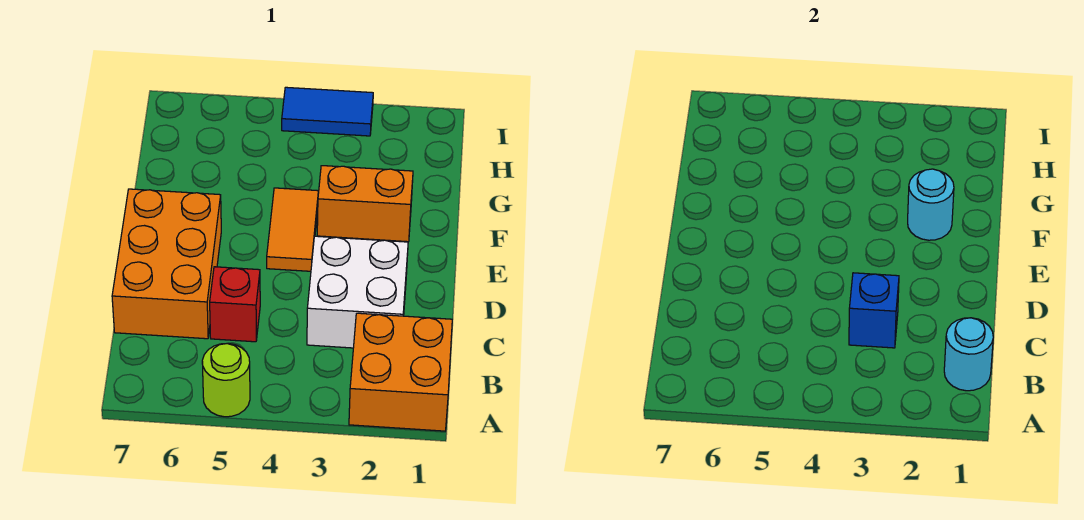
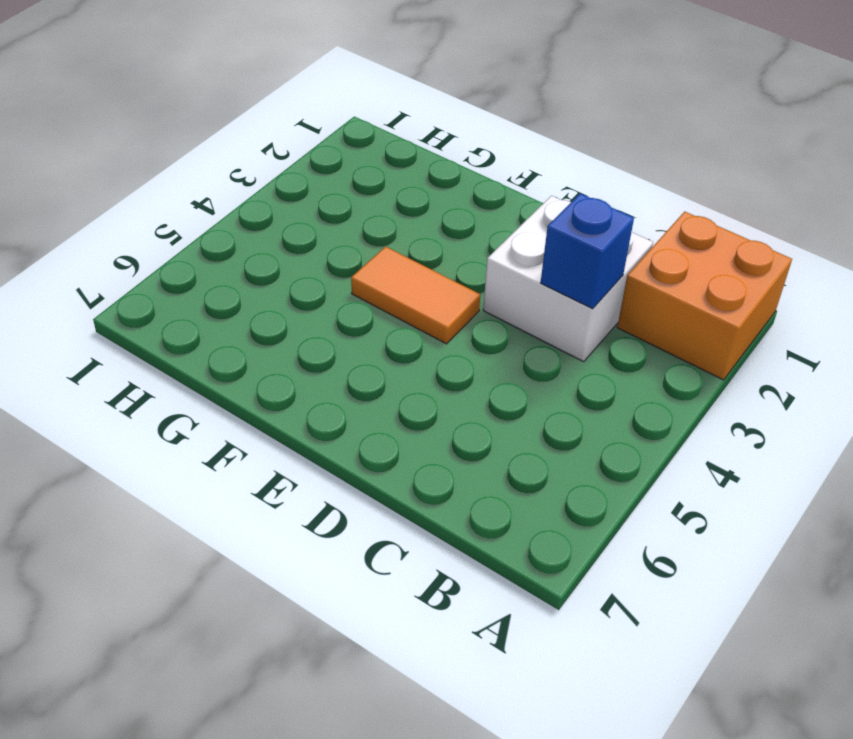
none -> lime round brick A5 level 1
none -> red brick C5 level 1

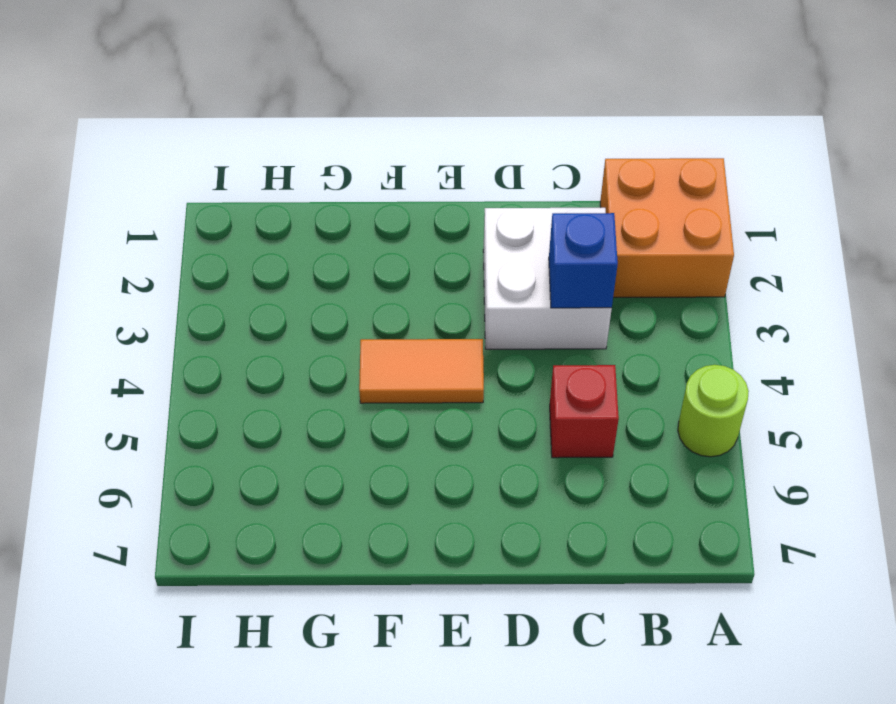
none -> orange brick C6:E7 level 1
none -> orange brick F2:F3 level 1

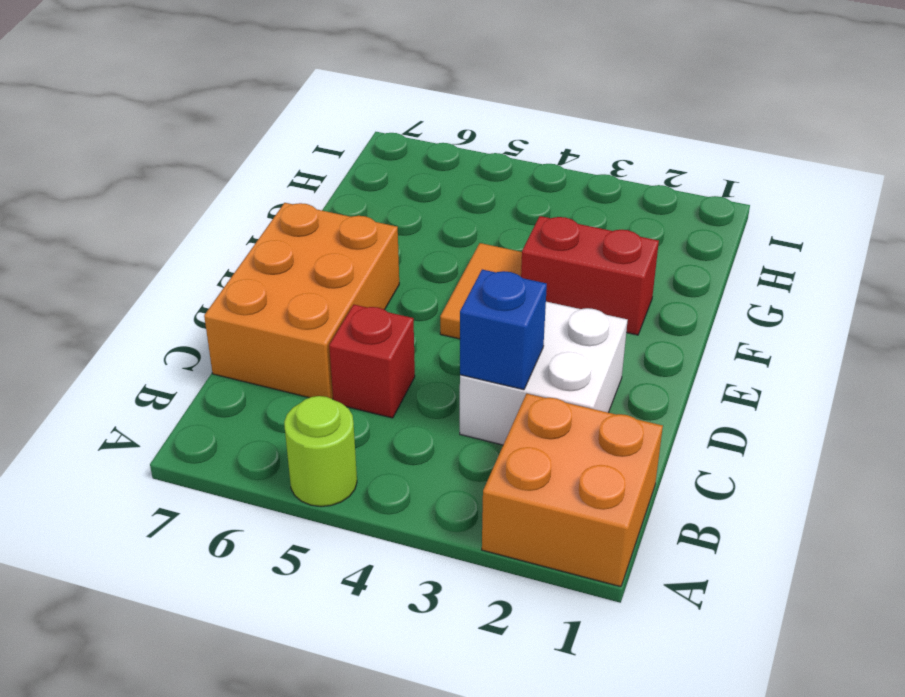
red brick F2:F3 level 1 -> orange brick F2:F3 level 1
none -> blue tile I3:I4 level 1
none -> cyan round brick B1 level 2

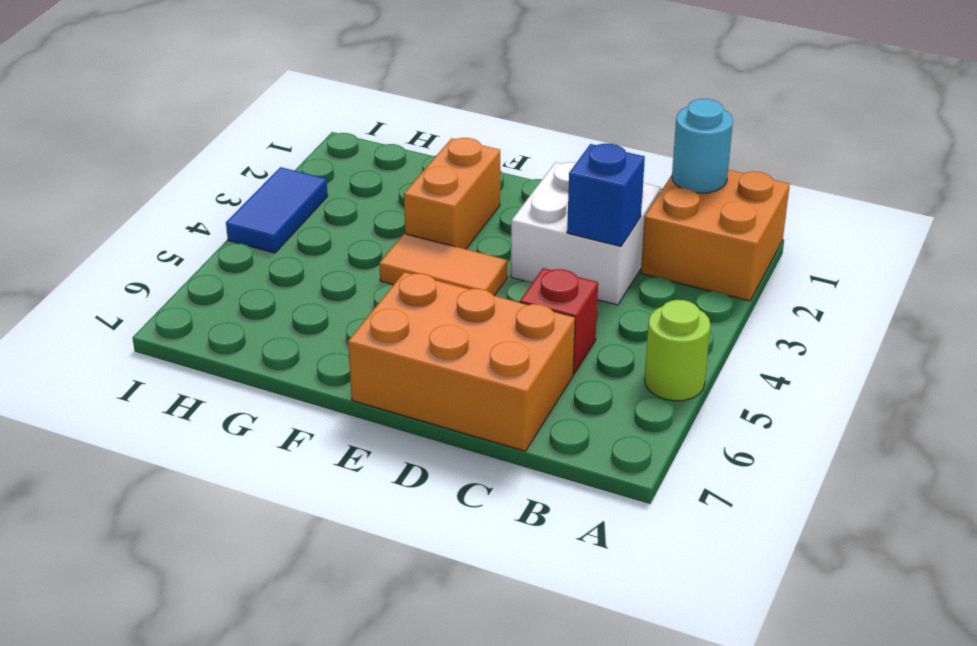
none -> cyan round brick F2 level 2

